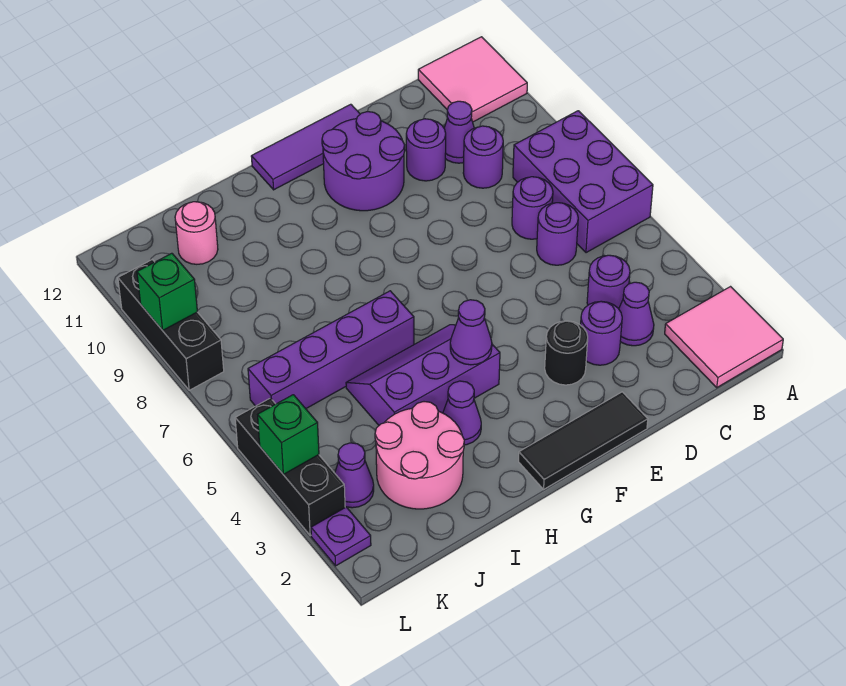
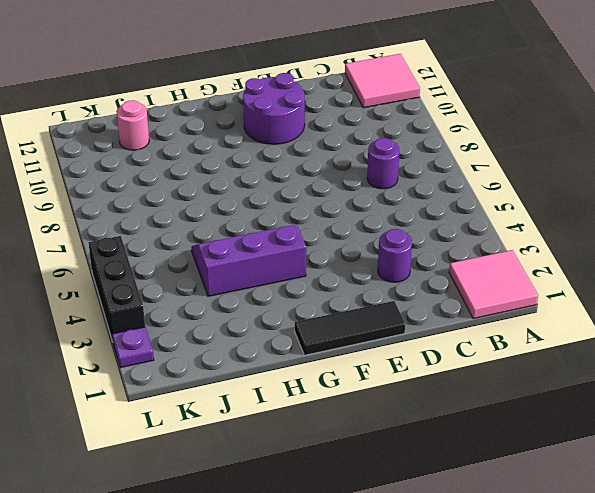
none -> purple brick A6:B8 level 1
none -> purple cone C3 level 1
none -> purple round brick C4 level 1

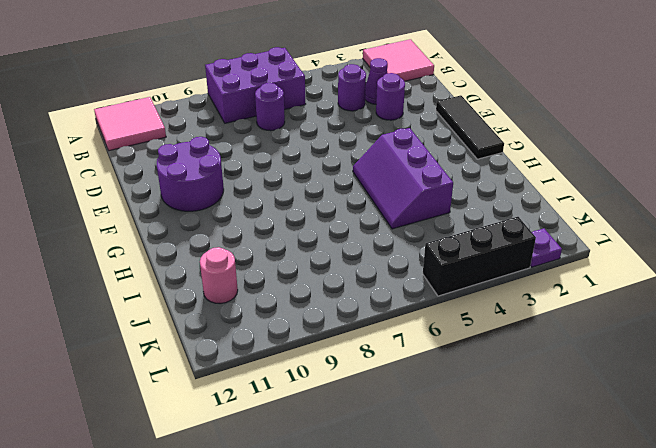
none -> purple round brick C6 level 1
none -> purple round brick C9 level 1
none -> purple cone C10 level 1

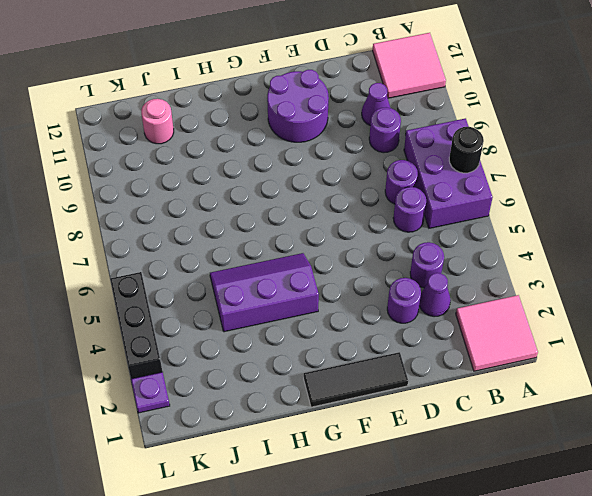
black round brick A7 level 2 -> black round brick E3 level 1
none -> purple round brick D10 level 1
none -> purple tile E12:G12 level 1
none -> purple cone H3 level 1

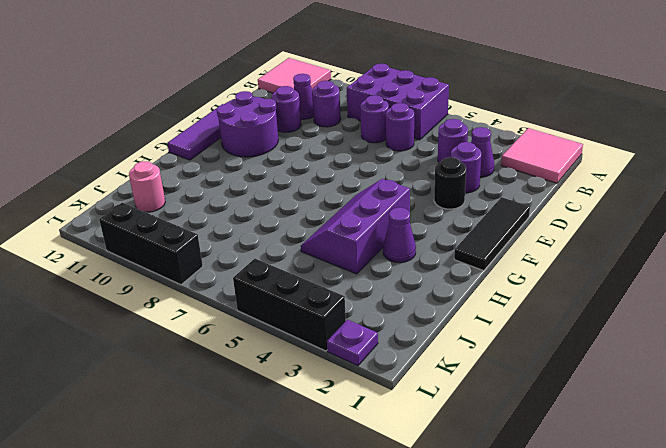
none -> purple brick H6:K6 level 1
none -> pink round brick I2:J3 level 1
none -> purple cone K3 level 1

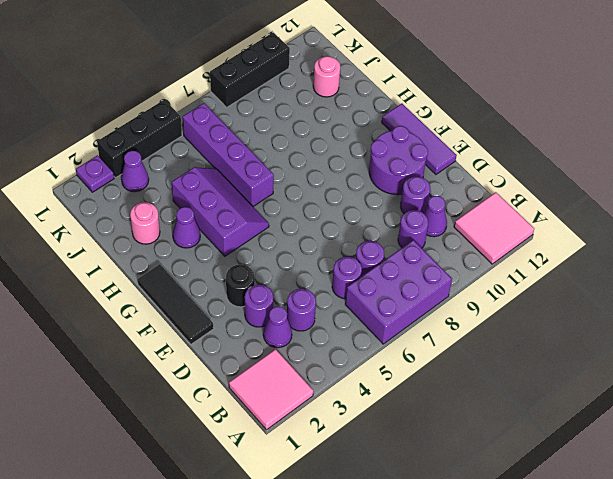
pink round brick I2 level 1 -> pink round brick I2:J3 level 1
none -> purple cone G4 level 2
none -> green brick L4 level 2
none -> green brick L9 level 2

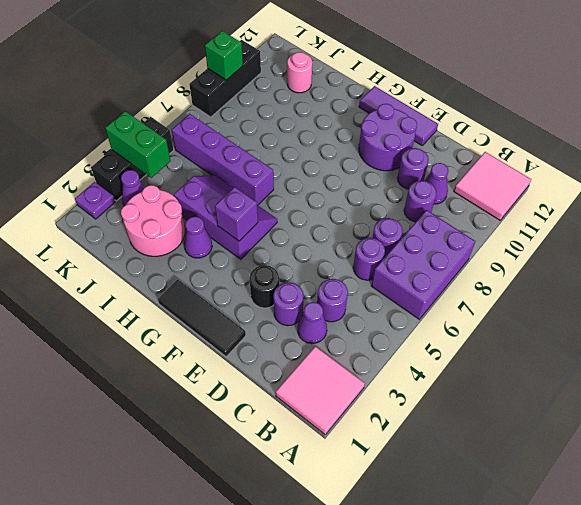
purple brick G4 level 2 -> purple cone G4 level 2
green brick K4:L4 level 2 -> green brick L4 level 2

